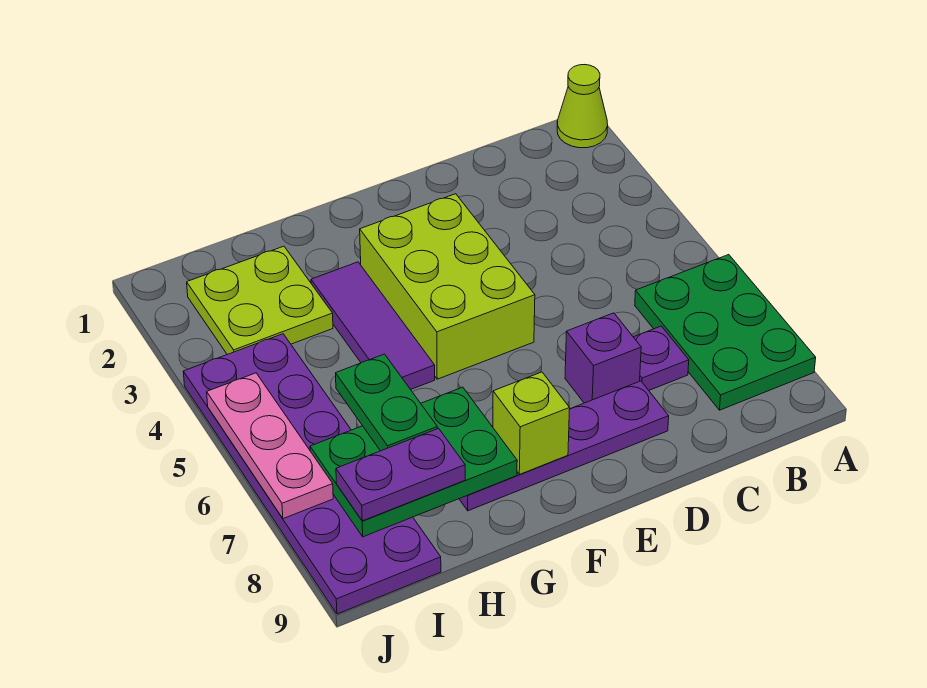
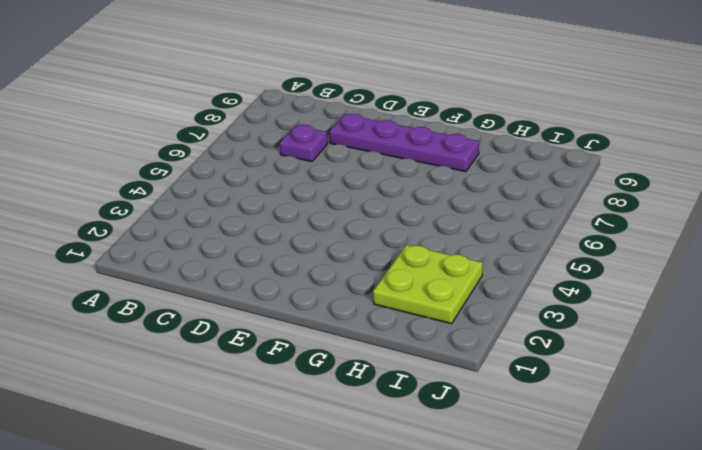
none -> lime cone A1 level 1
none -> green plate A6:B8 level 1
none -> purple brick D7 level 1

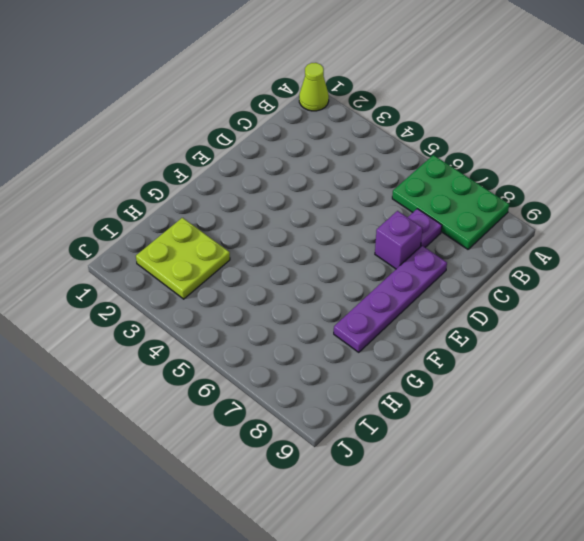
none -> lime brick E3:F5 level 1
none -> purple tile G3:G5 level 1
none -> purple plate I4:J9 level 1

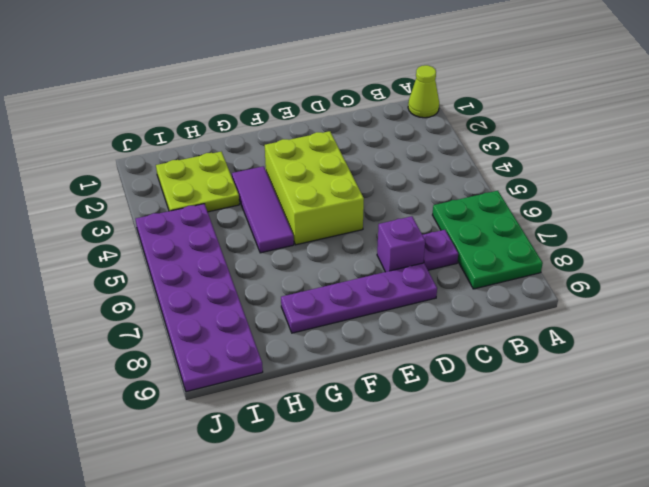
none -> lime brick F8 level 2
none -> green plate G7:I8 level 2
none -> pink plate J5:J7 level 2

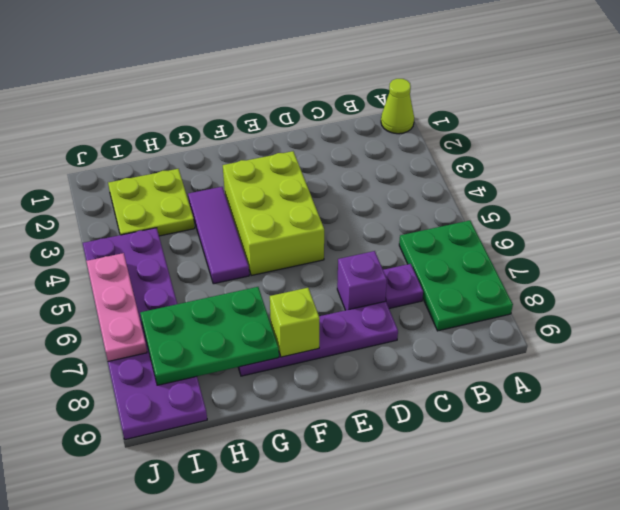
none -> green plate H6:H7 level 3
none -> purple plate H8:I8 level 3

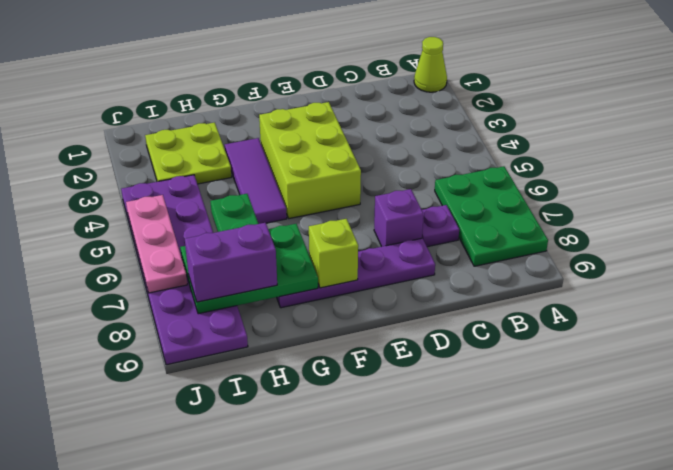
purple brick H8:I8 level 3 -> purple plate H8:I8 level 3

